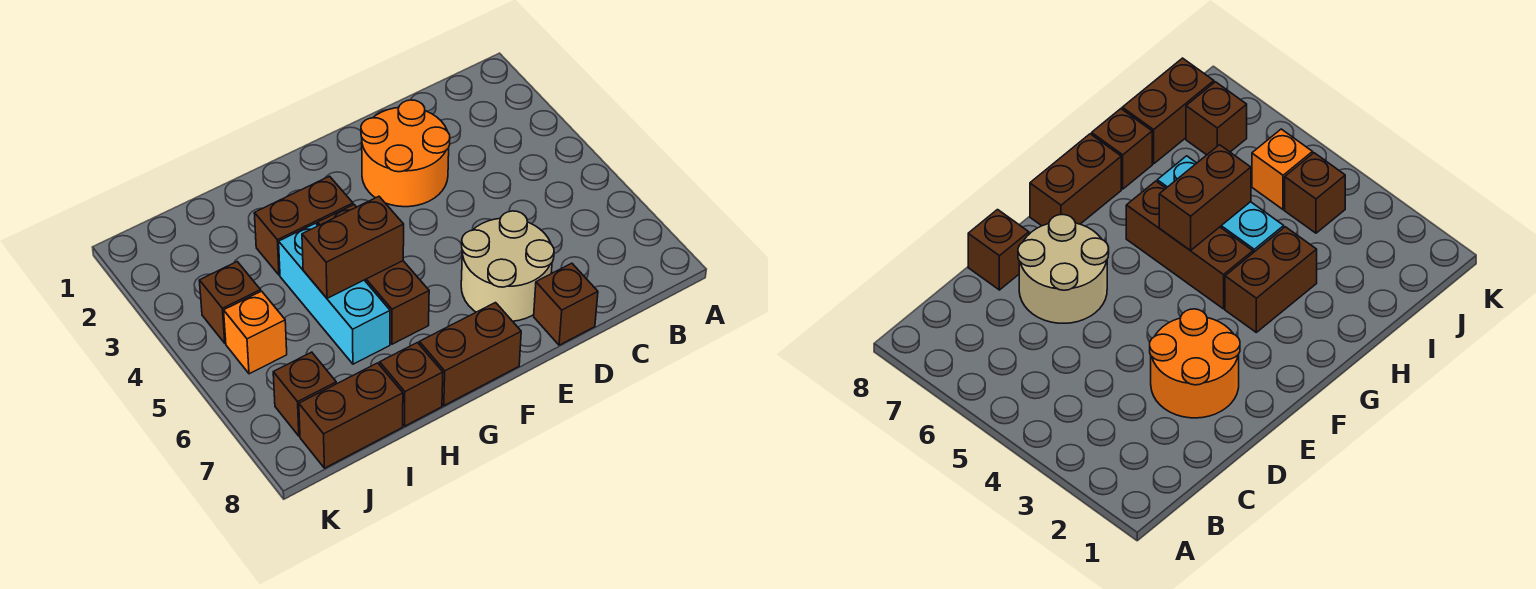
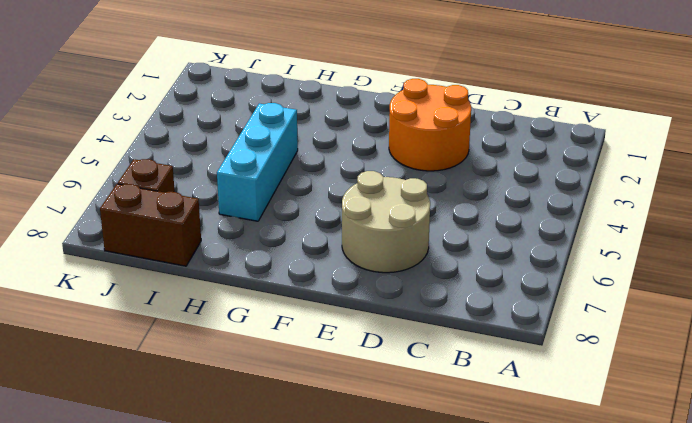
none -> brown brick D8 level 1
none -> brown brick F8:G8 level 1
none -> brown brick G3:H3 level 1

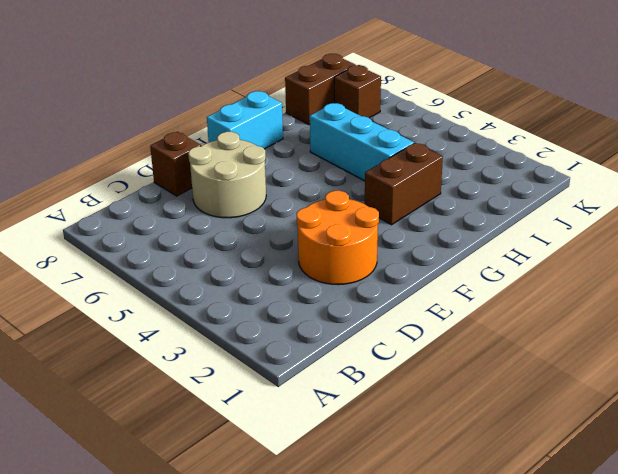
cyan brick F8:G8 level 1 -> brown brick F8:G8 level 1
none -> brown brick G4:G6 level 1
none -> brown brick H8 level 1
none -> brown brick J4 level 1

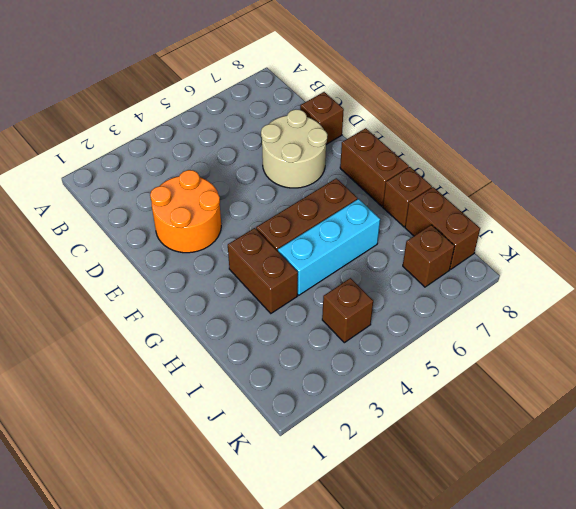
none -> orange brick J5 level 1
none -> brown brick G5:H5 level 2

